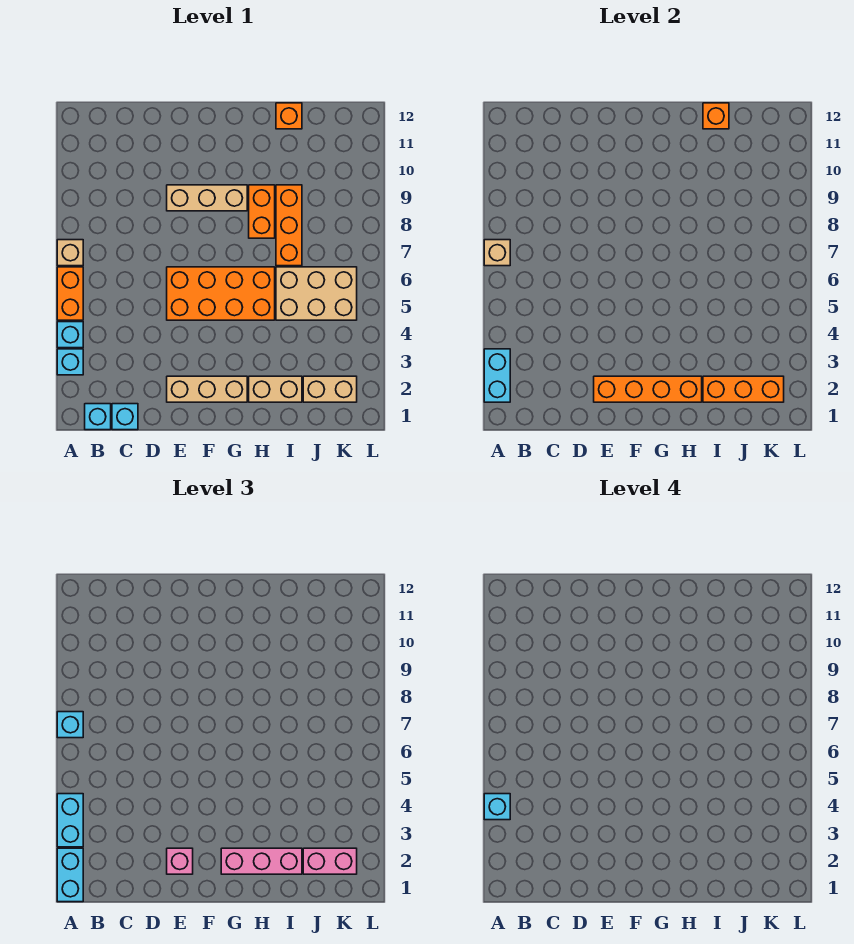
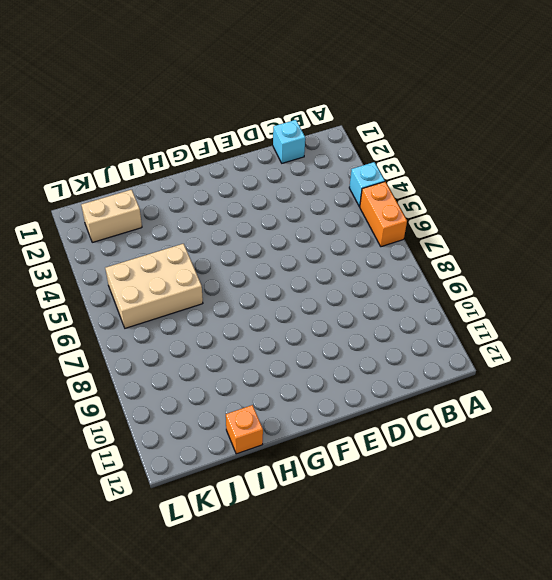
none -> cyan brick A3 level 1
none -> tan brick A7 level 1
none -> cyan brick B1 level 1

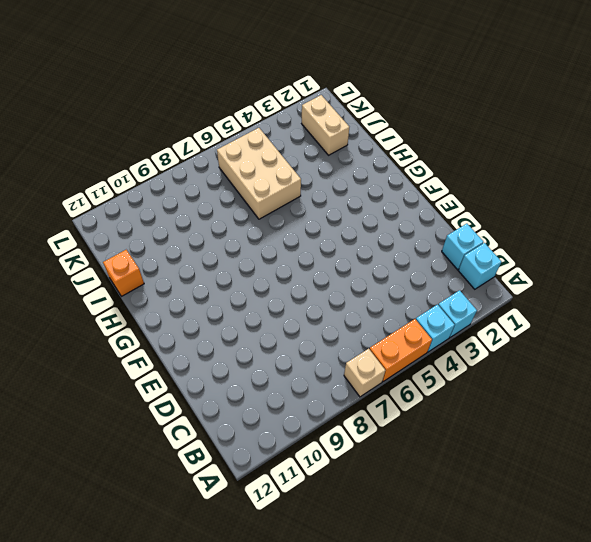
none -> tan brick E2:G2 level 1
none -> orange brick E5:H6 level 1
none -> tan brick E9:G9 level 1

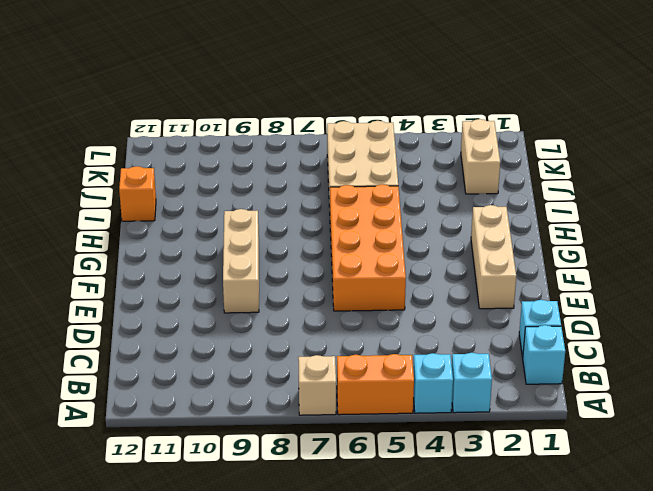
none -> tan brick H2:I2 level 1
none -> orange brick H8:H9 level 1
none -> orange brick I7:I9 level 1

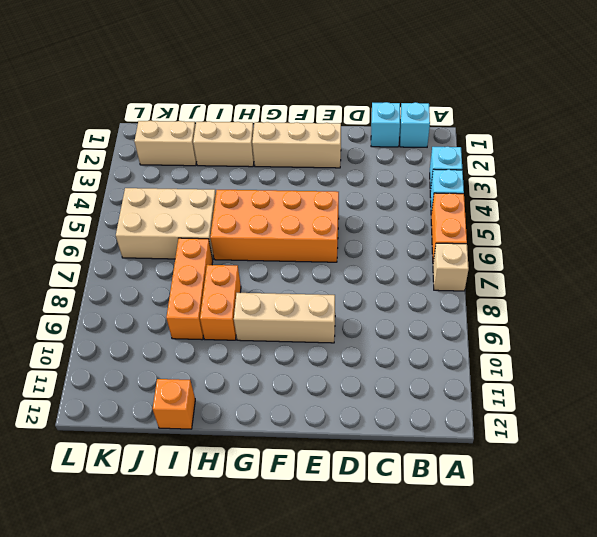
none -> cyan brick A2:A3 level 2
none -> tan brick A7 level 2
none -> orange brick E2:H2 level 2

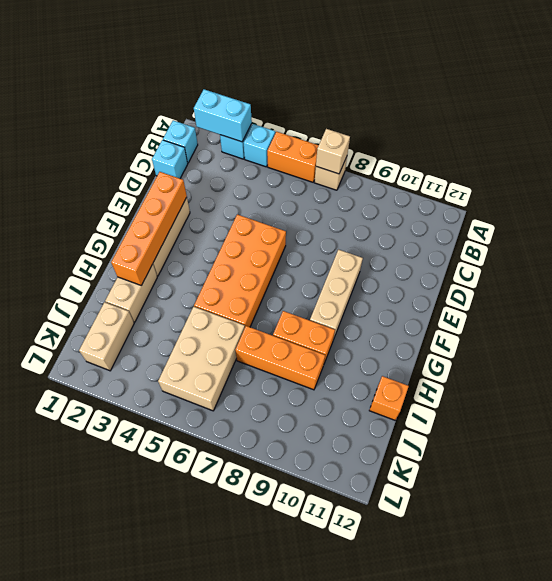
none -> orange brick I2:K2 level 2
none -> orange brick I12 level 2
none -> cyan brick A1:A2 level 3

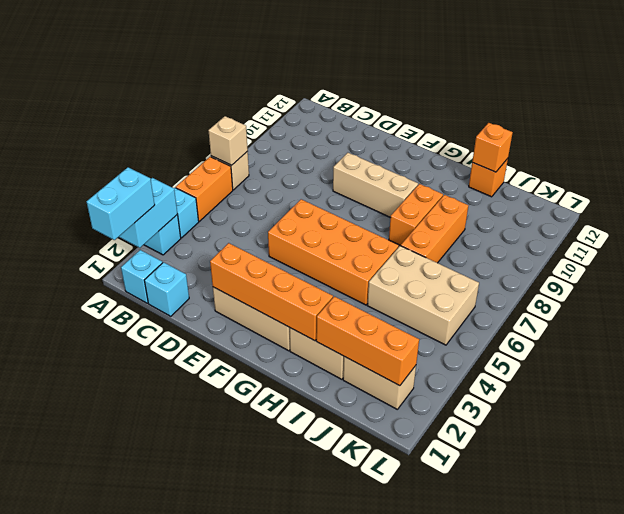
none -> cyan brick A3:A4 level 3
none -> cyan brick A7 level 3
none -> pink brick E2 level 3

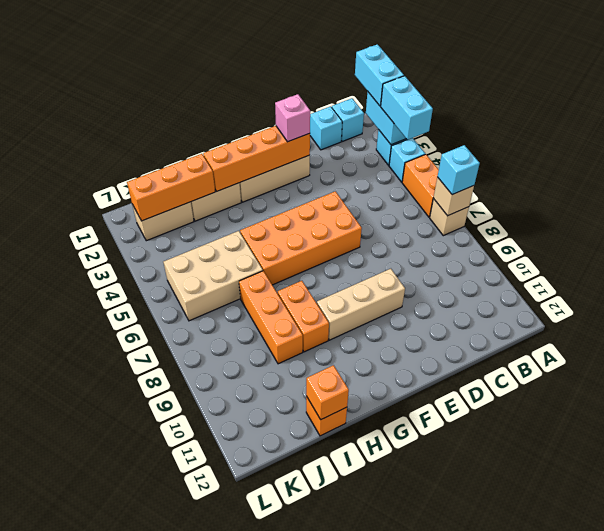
none -> pink brick G2:I2 level 3
none -> pink brick J2:K2 level 3
none -> cyan brick A4 level 4

